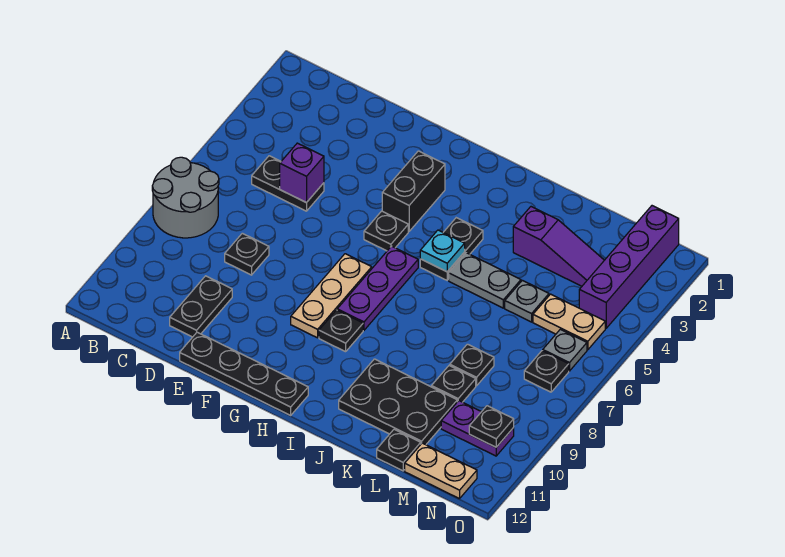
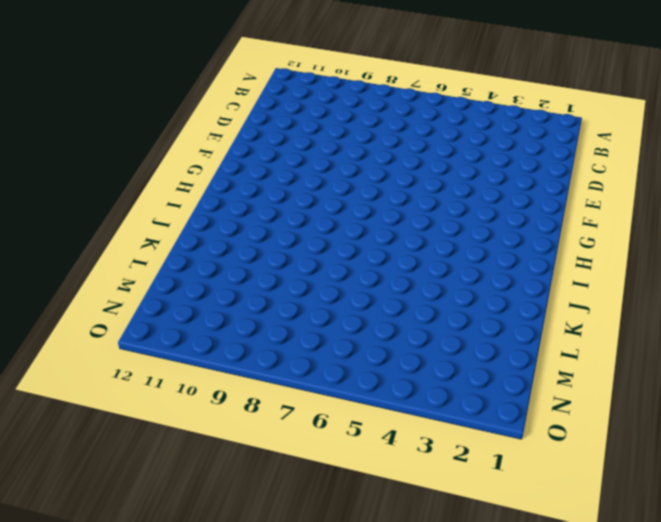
none -> grey round brick A7:B8 level 1
none -> black plate C5:D5 level 1
none -> black plate D8 level 1

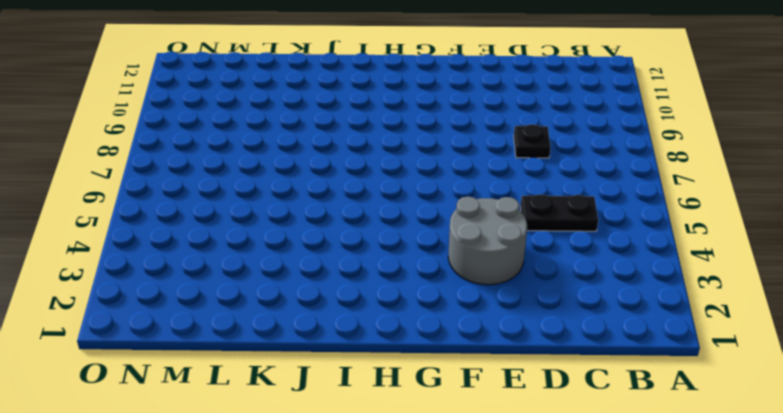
grey round brick E3:F4 level 1 -> grey round brick A7:B8 level 1
none -> black plate D10:D11 level 1
none -> black plate E12:H12 level 1
none -> black brick G3:G4 level 1

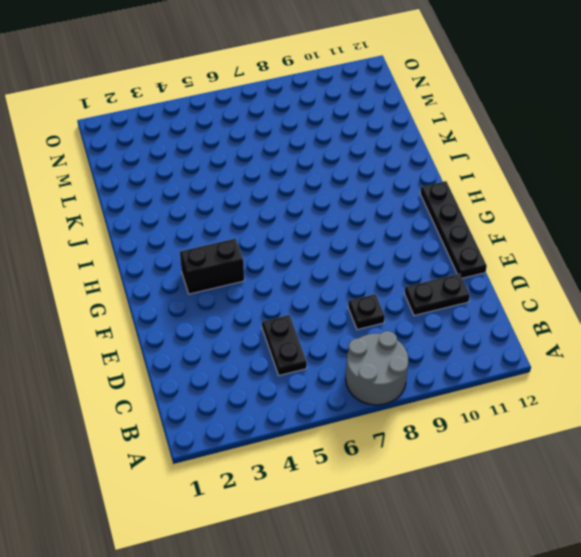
none -> black plate G5 level 1
none -> tan plate G7:G9 level 1
none -> purple plate H6:H8 level 1

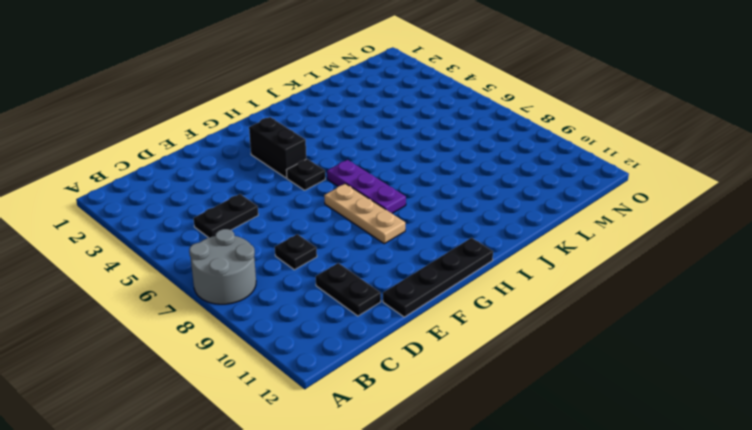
none -> black plate H9 level 1
none -> black plate I4:I5 level 1
none -> grey plate J5:K5 level 1

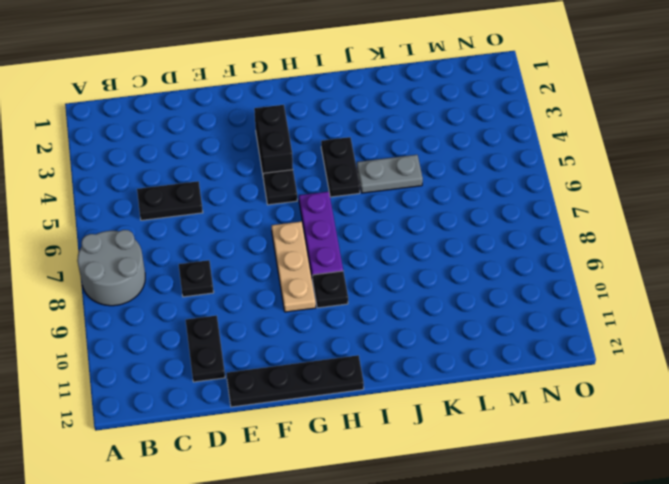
none -> black plate J10:L11 level 1
none -> purple slope K3:M3 level 1 top K
none -> grey plate L5 level 1

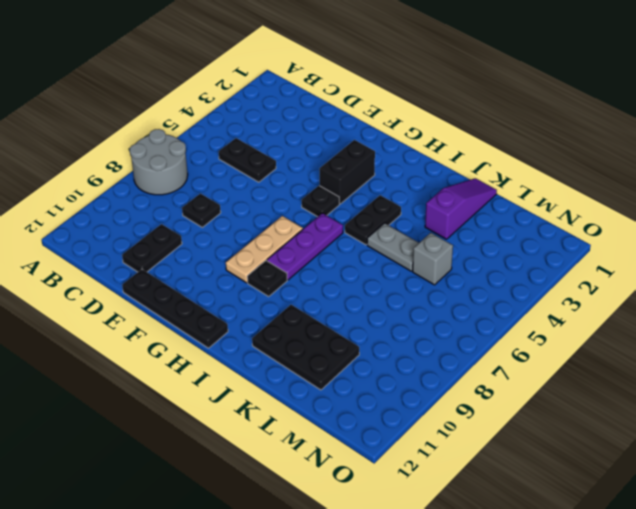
purple slope K1:K3 level 1 top 3 -> purple slope K3:M3 level 1 top K
grey brick L5 level 1 -> grey plate L5 level 1
none -> black plate L8 level 1
none -> black plate L9 level 1
none -> black plate L12 level 1

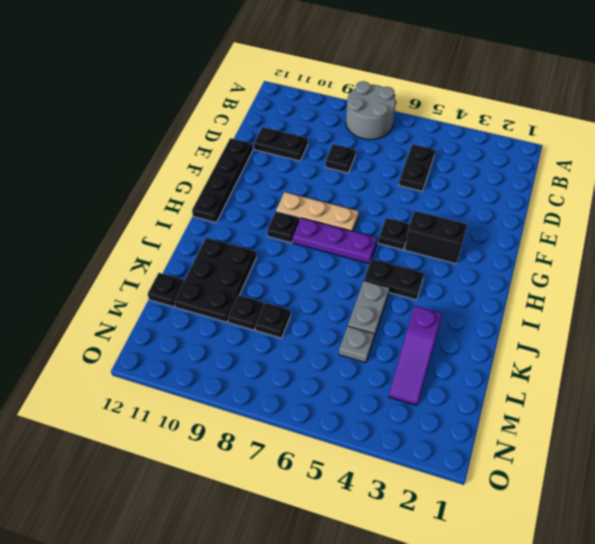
none -> tan plate M5:N5 level 1
none -> purple plate M10:N10 level 1
none -> tan plate M12:N12 level 1

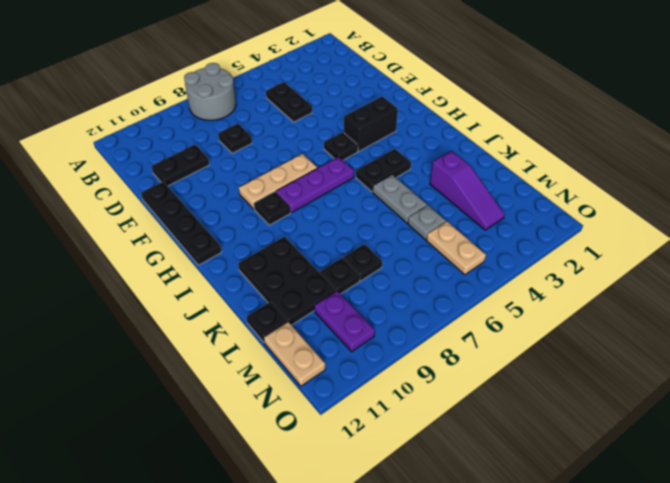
none -> purple brick N1:N4 level 1
none -> grey plate N6 level 1
none -> black plate N7 level 1

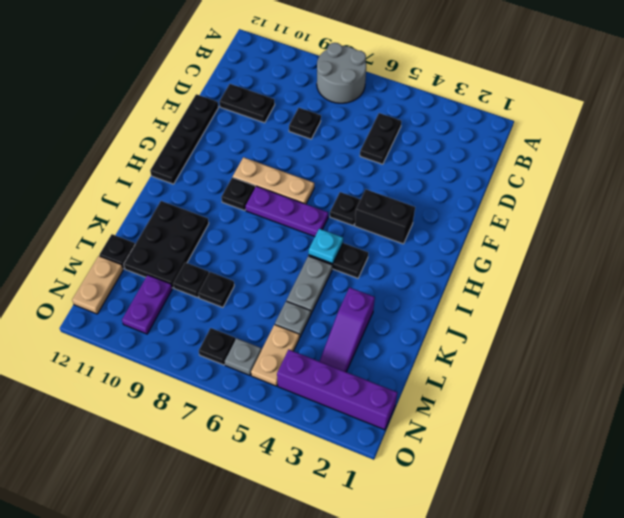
none -> purple brick D5 level 2
none -> black plate N10 level 2

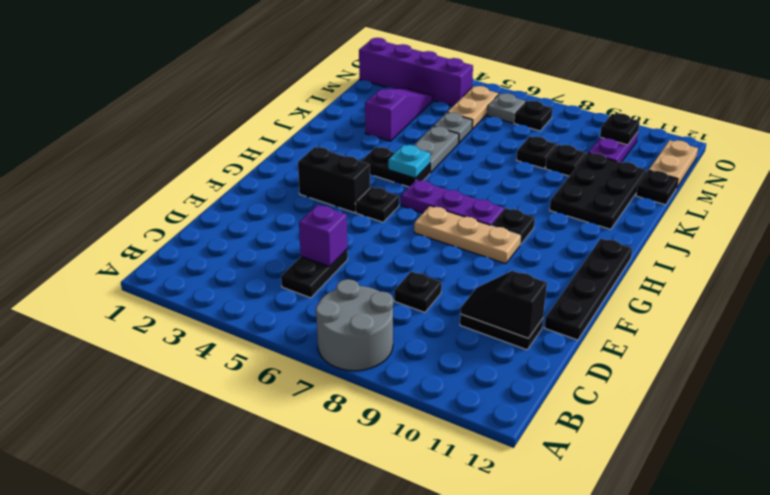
black slope D10:D11 level 2 top 11 -> none

